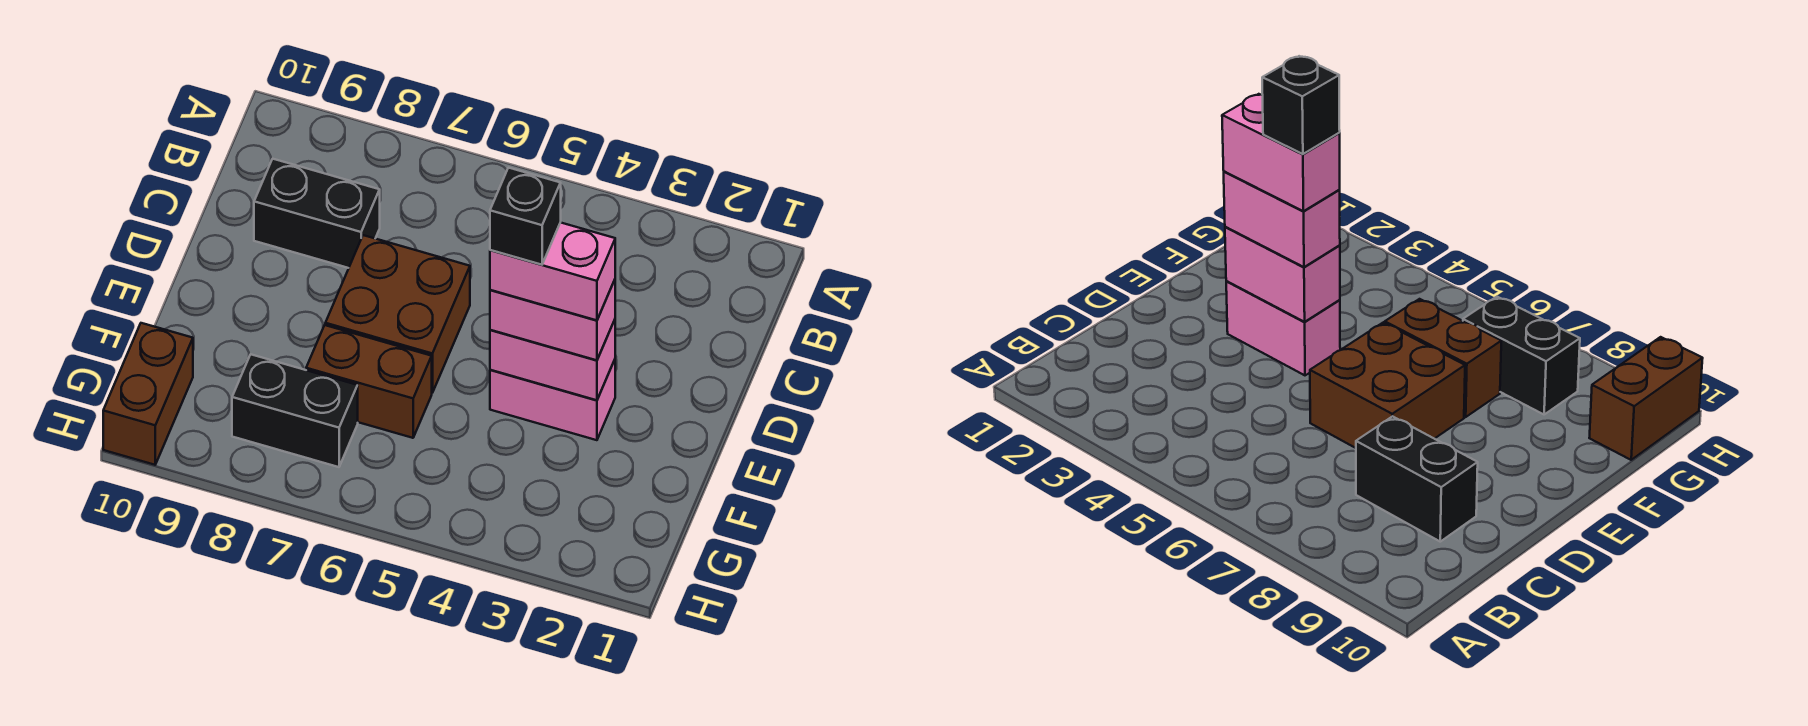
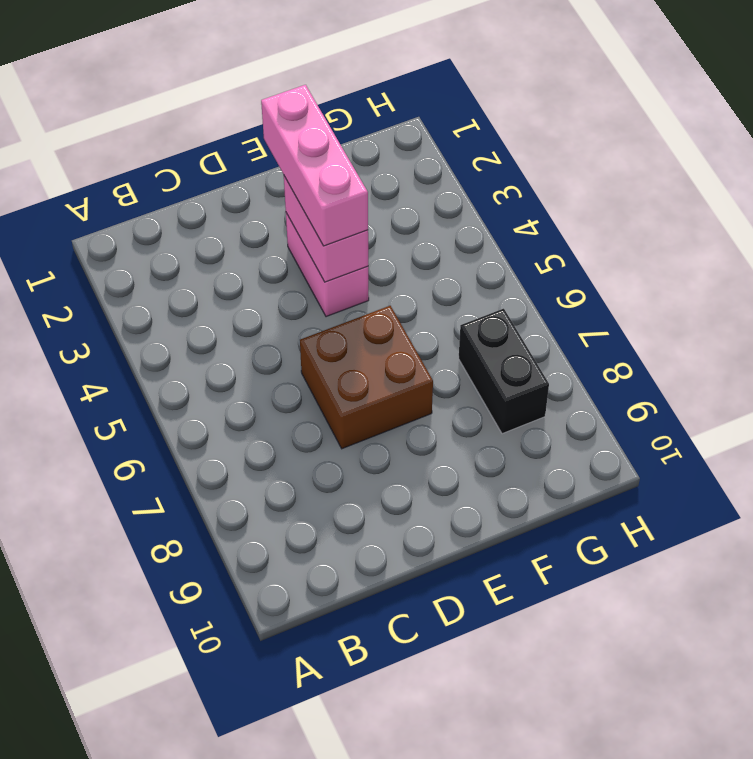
pink brick E2:E4 level 3 -> pink brick E3:E4 level 3
none -> black brick C8:C9 level 1
none -> brown brick F6:F7 level 1

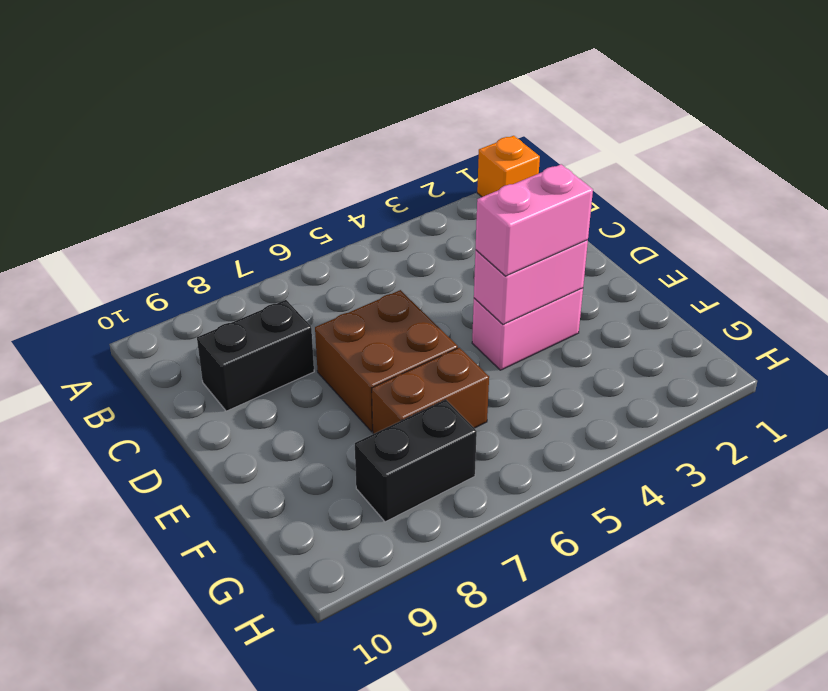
orange brick A1 level 1 -> none
none -> brown brick G10:H10 level 1
none -> pink brick E3:E4 level 4

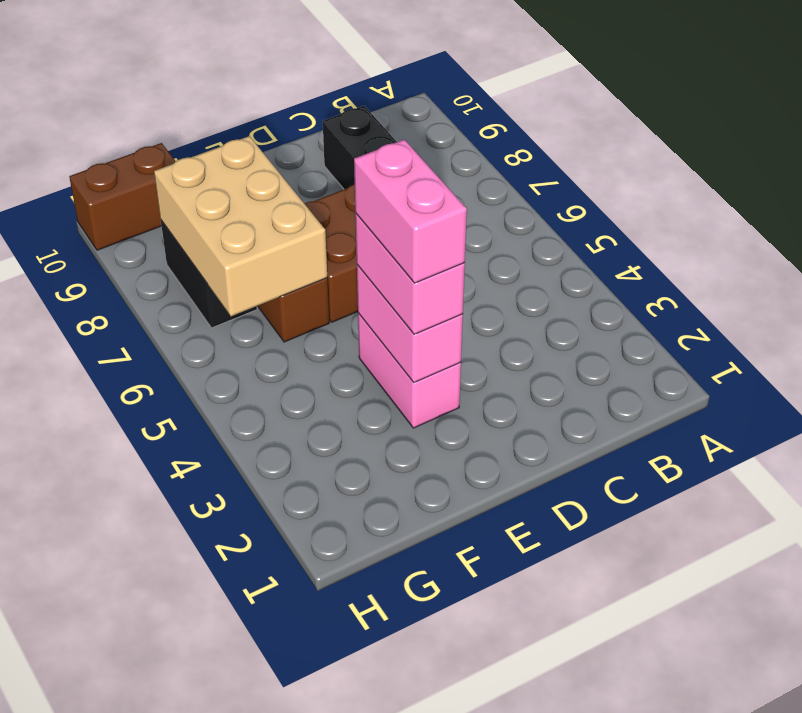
tan brick F6:G8 level 2 -> none
none -> black brick E4 level 5

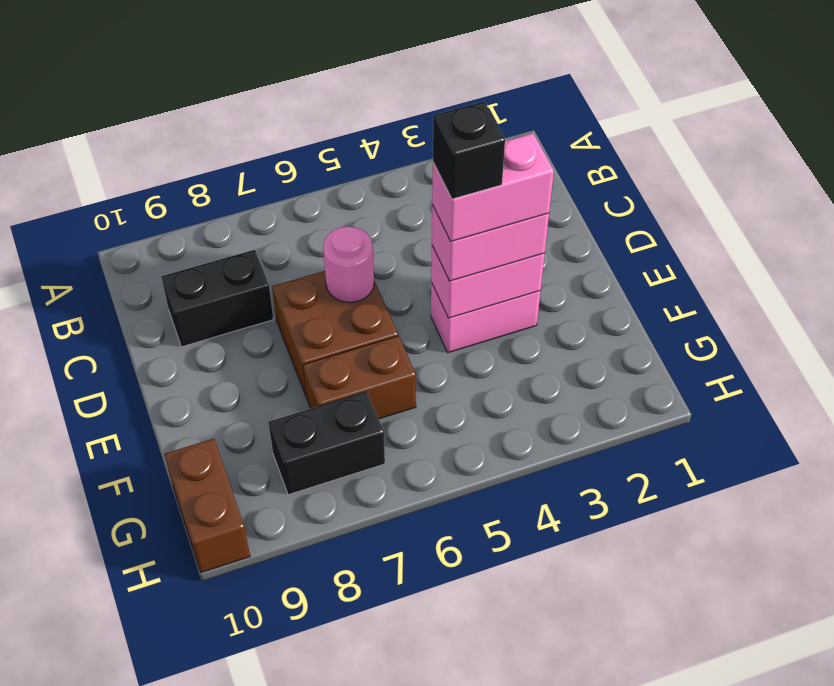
pink round brick D6 level 2 -> none

